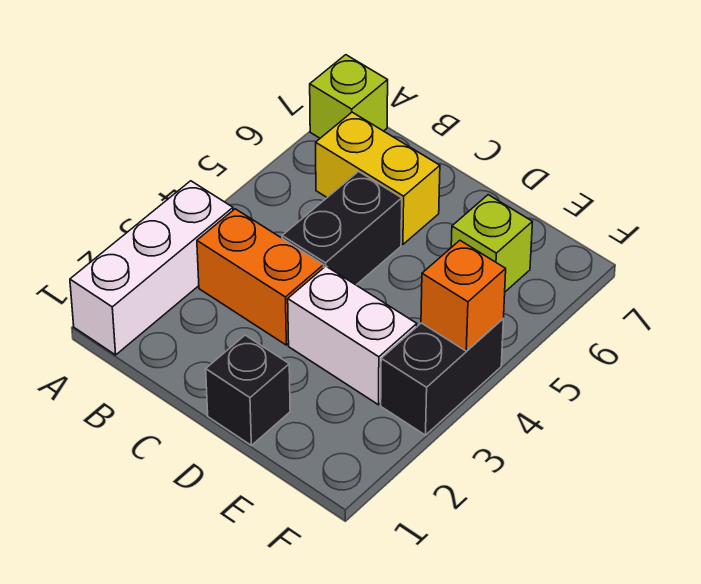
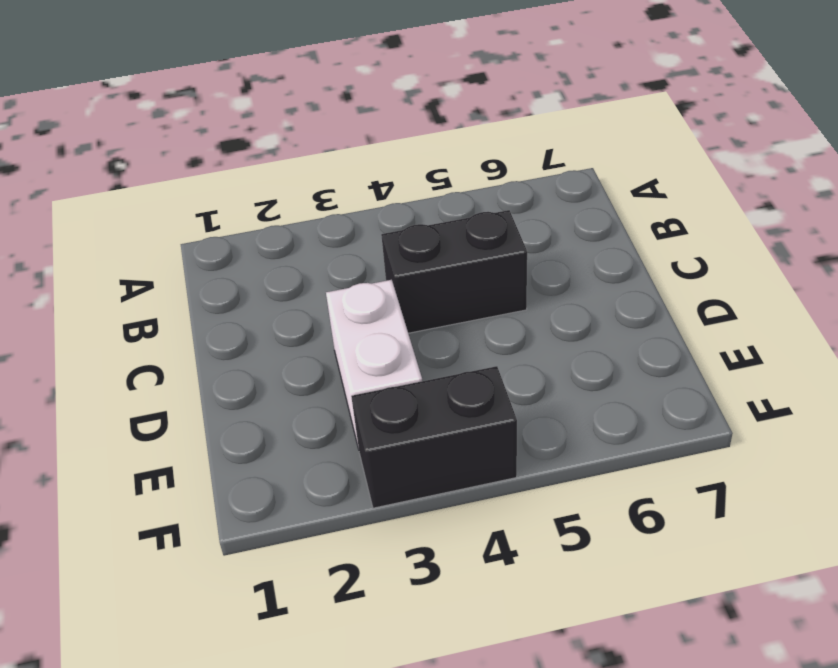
none -> white brick A1:A3 level 1
none -> lime brick A7 level 1

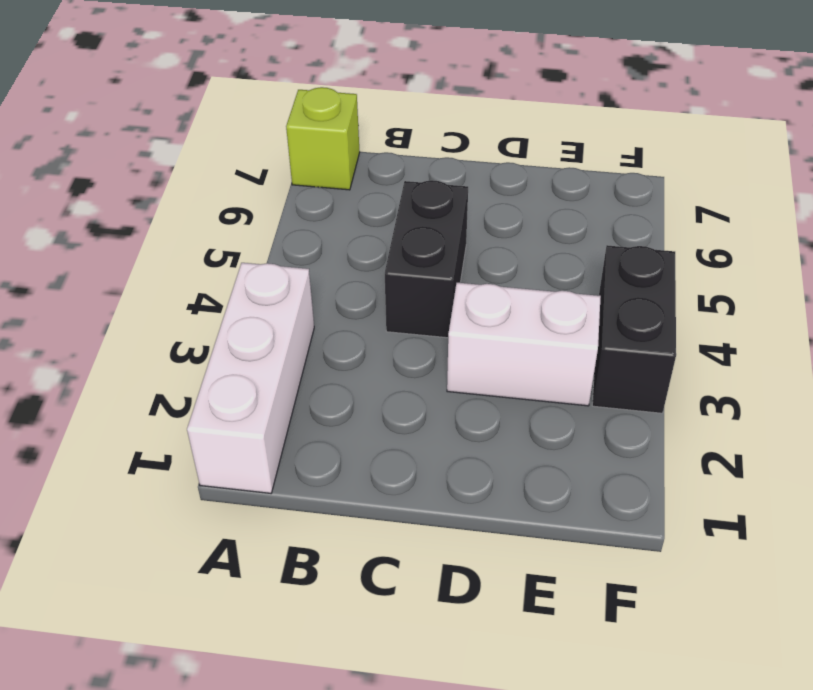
none -> orange brick B3:C3 level 1
none -> yellow brick B6:C6 level 1

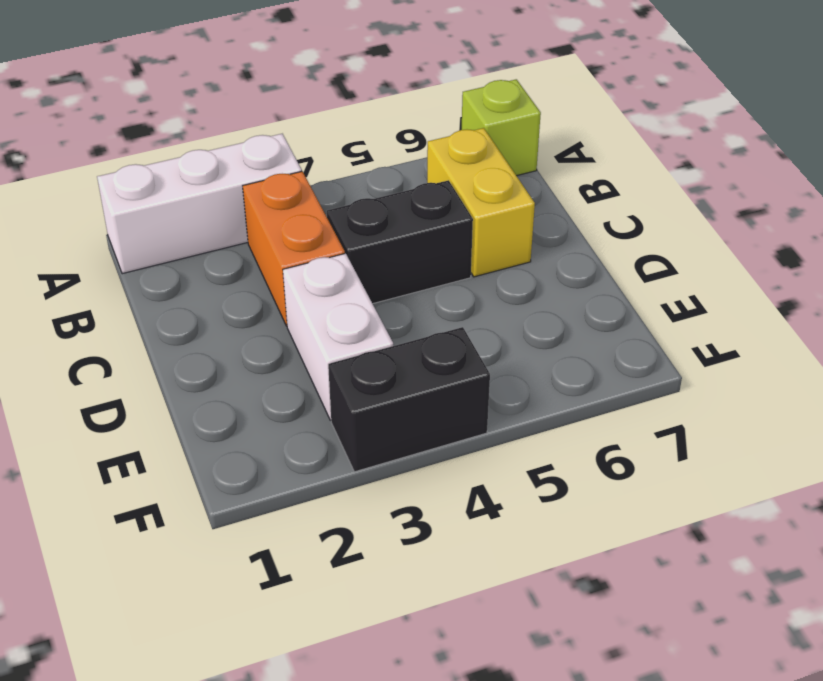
none -> black brick D1 level 1
none -> lime brick E6 level 1

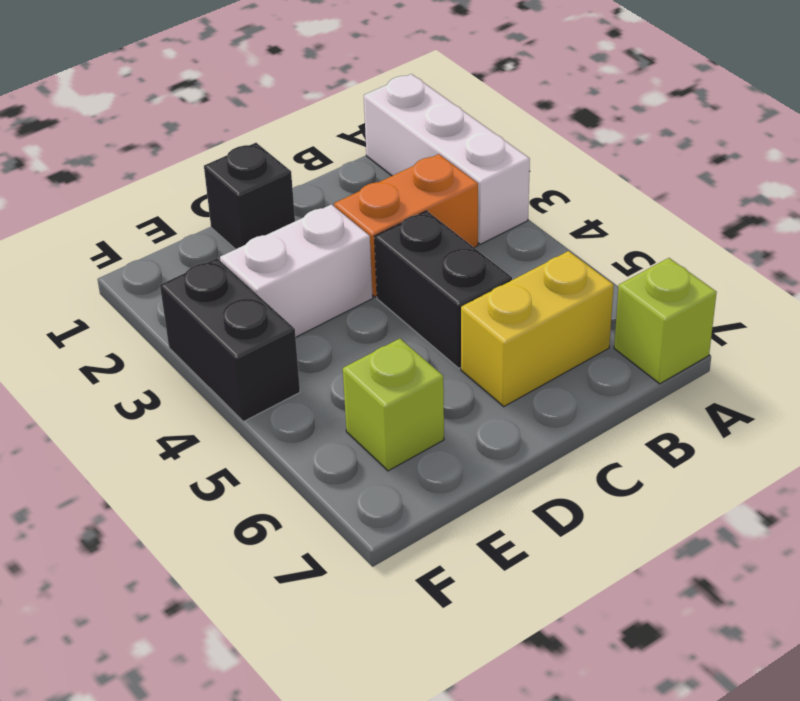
none -> orange brick F4 level 2

